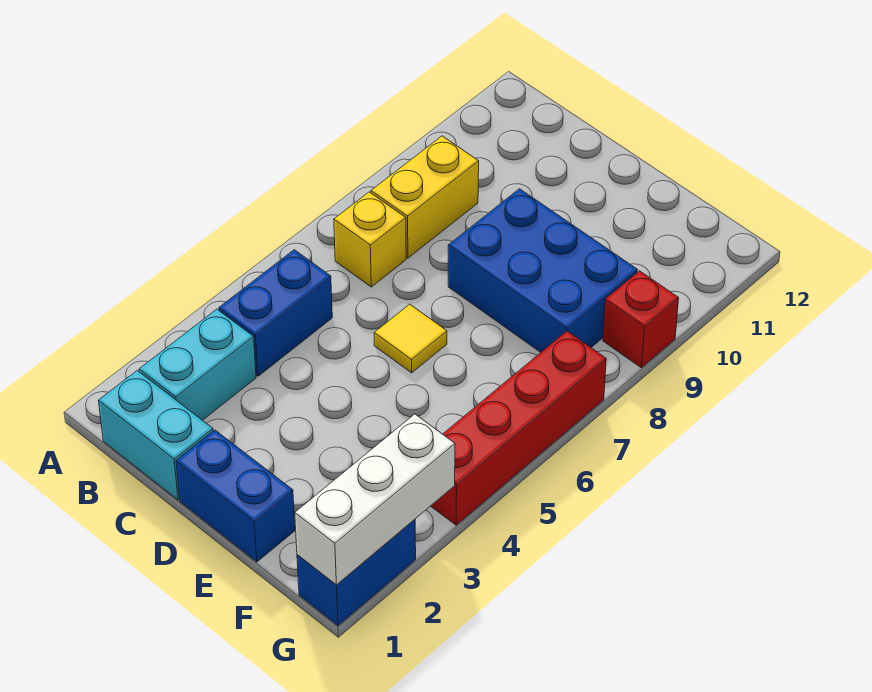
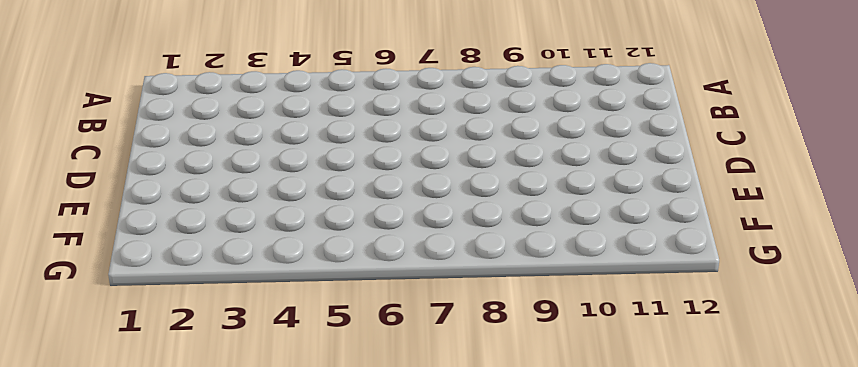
none -> cyan brick B1:C1 level 1
none -> cyan brick B2:B3 level 1
none -> blue brick B4:B5 level 1

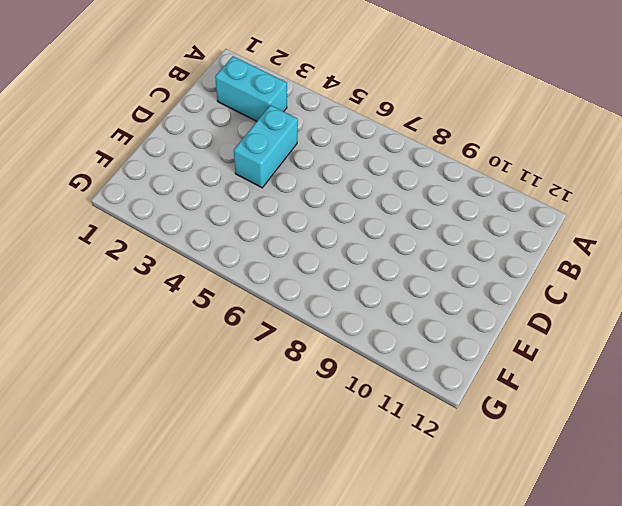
cyan brick C4:D4 level 1 -> cyan brick B1:C1 level 1
none -> blue brick B4:B5 level 1
none -> yellow brick B7 level 1
none -> yellow brick B8:B9 level 1

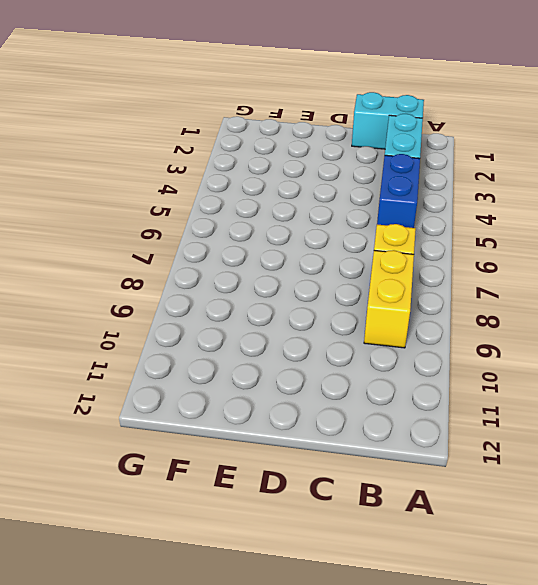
none -> blue brick D1:E1 level 1
none -> yellow tile D6 level 1
none -> blue brick D8:F9 level 1

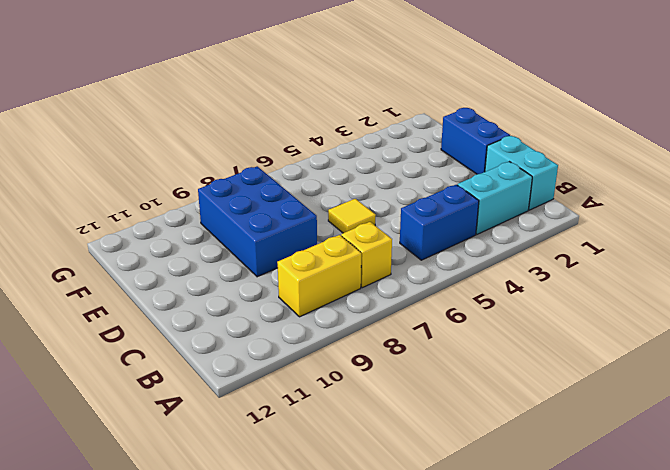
none -> blue brick G1:G2 level 1
none -> red brick G4:G7 level 1
none -> red brick G9 level 1

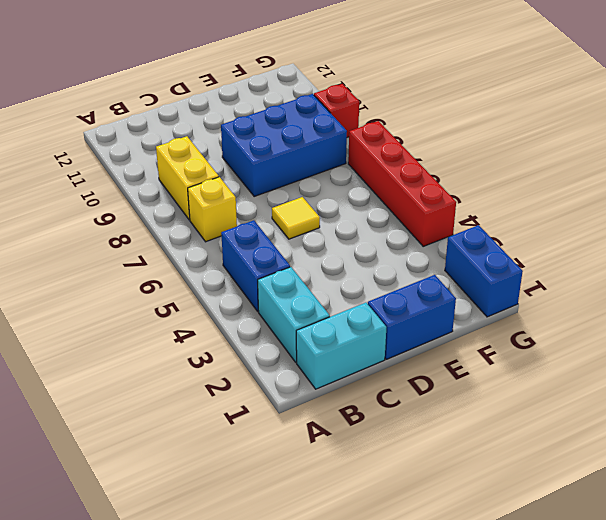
none -> white brick G1:G3 level 2

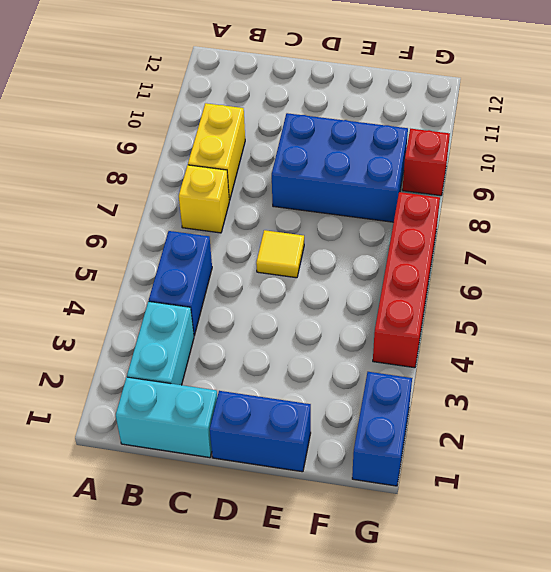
none -> white brick G1:G3 level 2

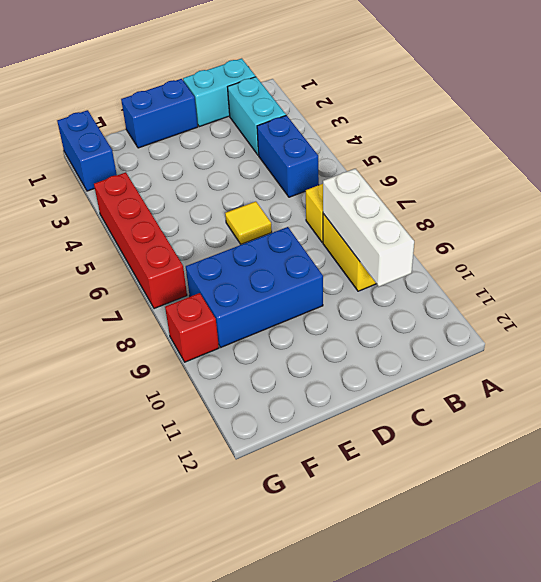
white brick B8:B10 level 2 -> white brick G1:G3 level 2

